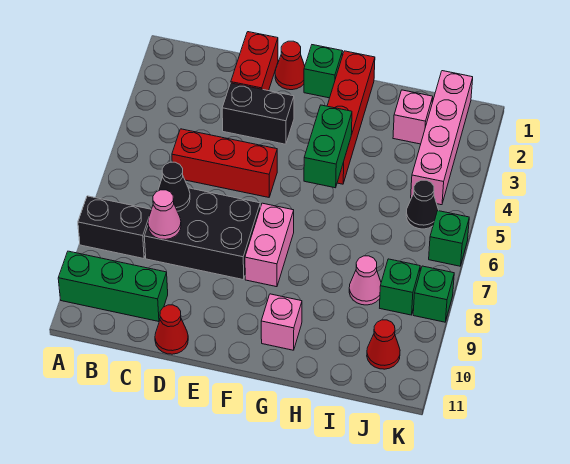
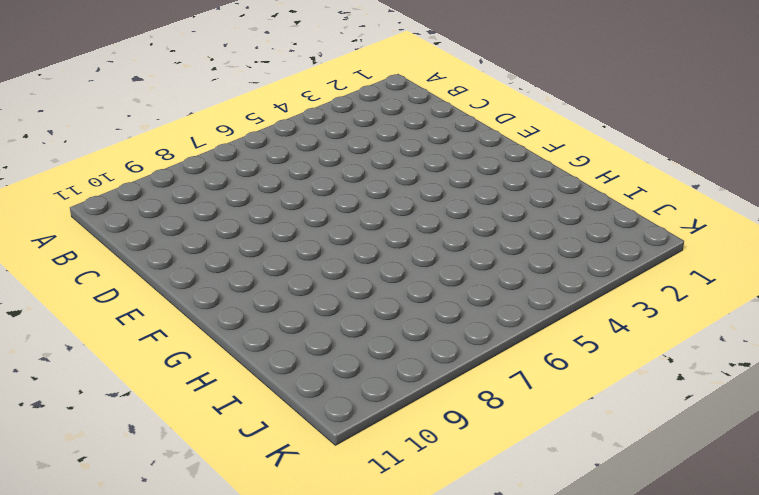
none -> black brick A8:B8 level 1
none -> green brick A10:C10 level 1
none -> red brick C5:E5 level 1

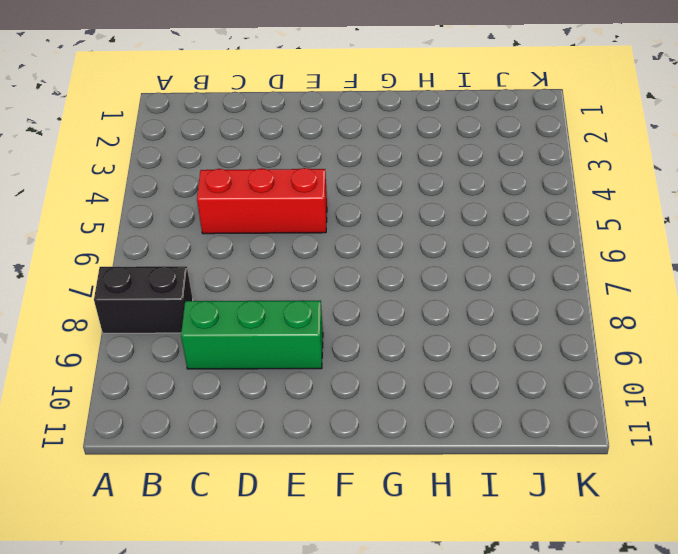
green brick C9:E9 level 1 -> green brick A10:C10 level 1
none -> black brick C7:E8 level 1
none -> red brick D1:D2 level 1
none -> black brick D3:E3 level 1

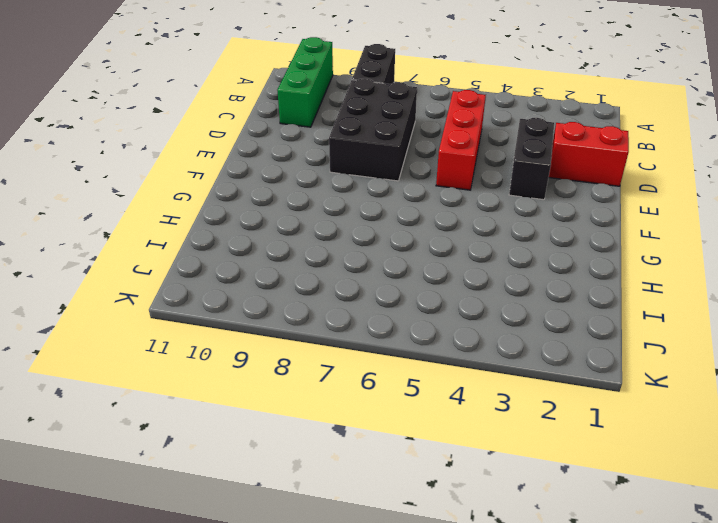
none -> red cone D11 level 1
none -> red cone E1 level 1
none -> green brick F1 level 1

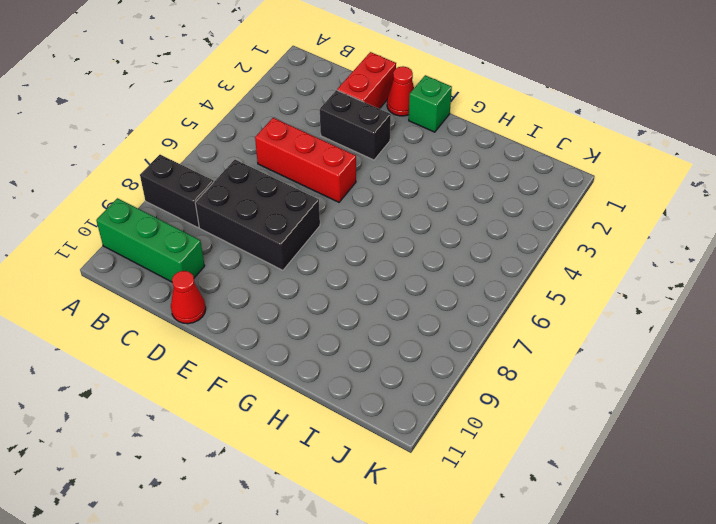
none -> pink brick F7:F8 level 1
none -> red brick G1:G4 level 1
none -> pink brick G10 level 1

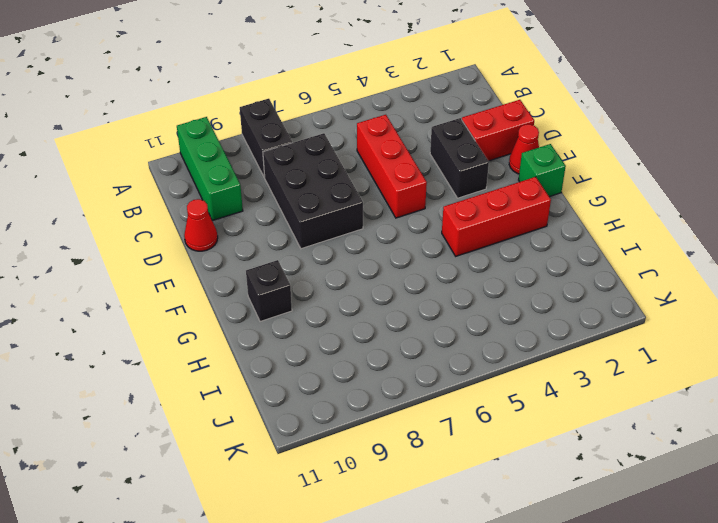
red brick G2:G4 level 1 -> red brick G1:G4 level 1
black brick G10 level 1 -> pink brick G10 level 1
none -> pink brick F7:F8 level 1
none -> pink brick I2 level 1
none -> pink cone I8 level 1

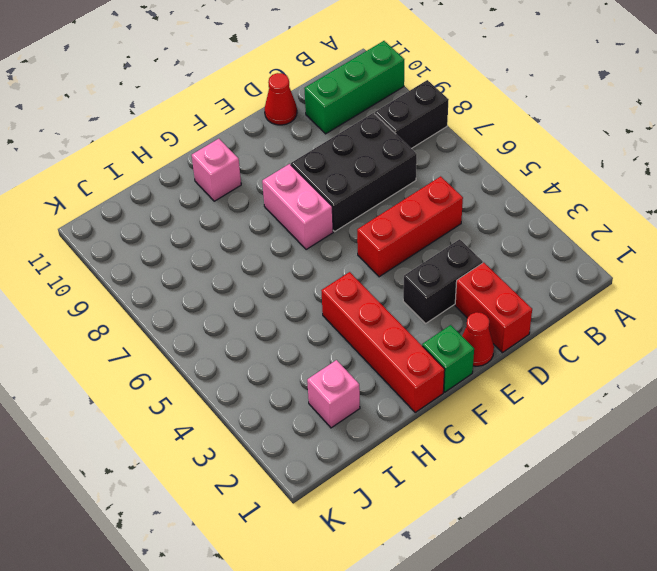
none -> pink cone I8 level 1
none -> pink brick J1:J4 level 1
none -> black cone J5 level 1

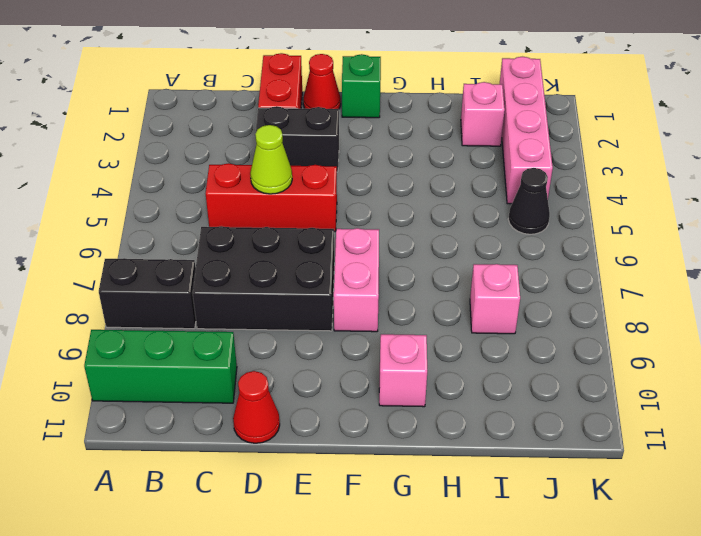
lime cone D5 level 2 -> none
pink brick I8 level 1 -> pink cone I8 level 1
none -> red brick G1:G4 level 1
none -> green brick J8 level 1
none -> red cone J10 level 1

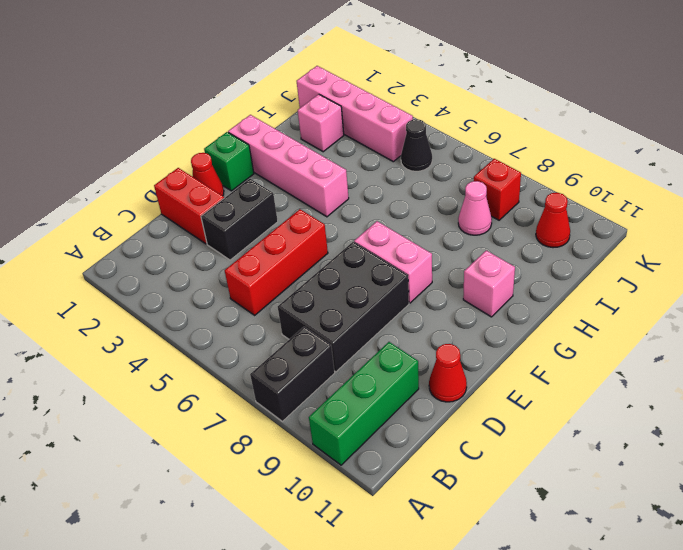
pink brick G1:G4 level 1 -> red brick G1:G4 level 1
red brick J8 level 1 -> green brick J8 level 1
none -> green brick K6 level 1
none -> green brick K8 level 1
none -> black cone C7 level 2

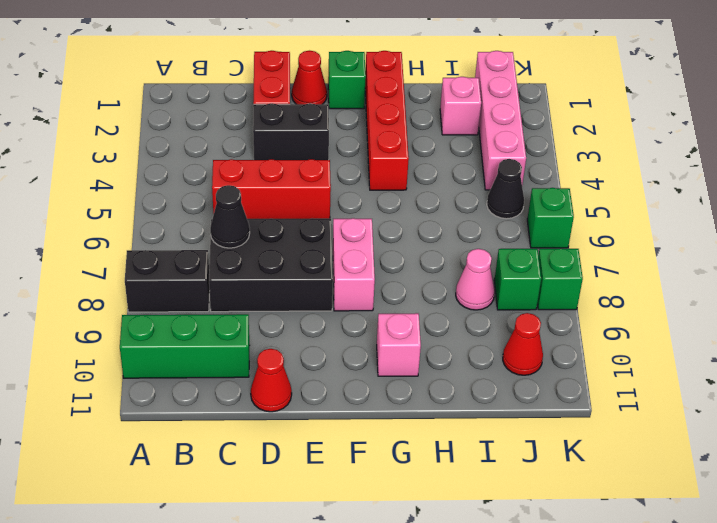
none -> pink cone C8 level 2
none -> green brick G4:G5 level 2

